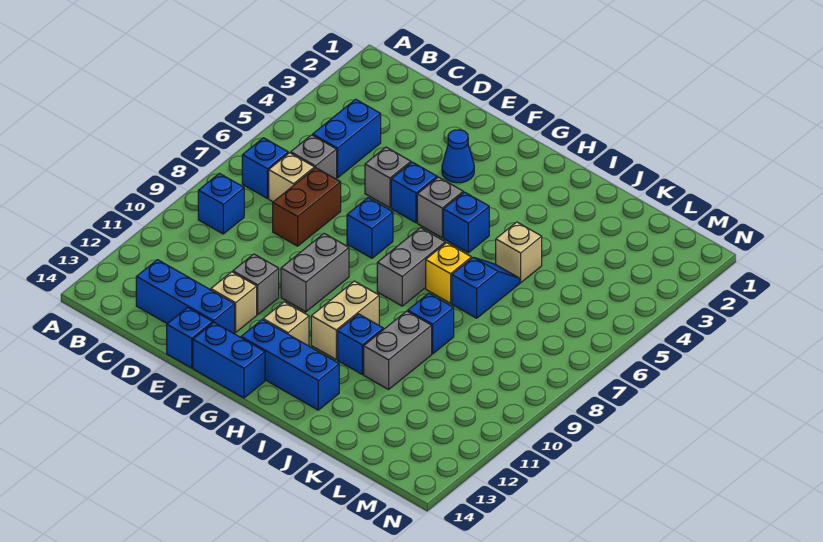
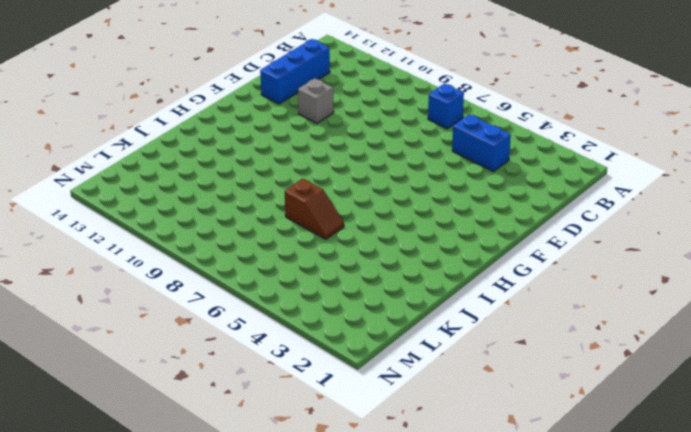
brown slope J6:J7 level 1 top 7 -> blue slope J6:J7 level 1 top 7
none -> blue brick B9 level 1
none -> grey brick C6 level 1
none -> tan brick C7 level 1

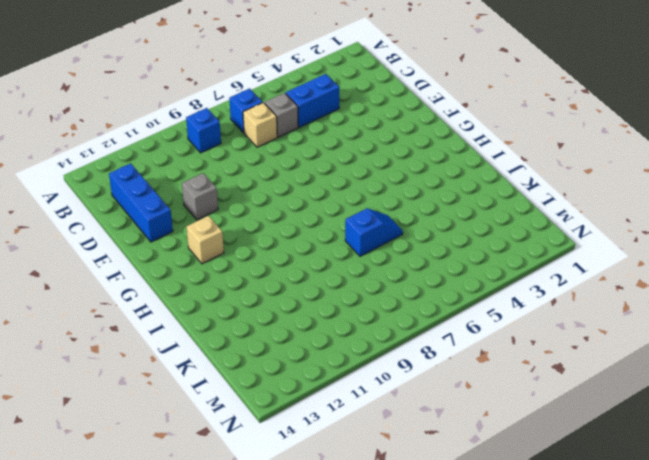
none -> brown brick D7:D8 level 1
none -> grey brick E5 level 1
none -> tan brick E12 level 1

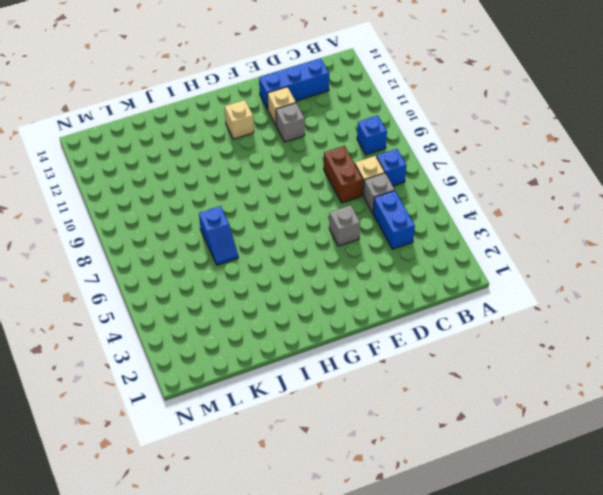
none -> blue brick E14 level 1
none -> blue cone F3 level 1
none -> blue brick F5 level 1

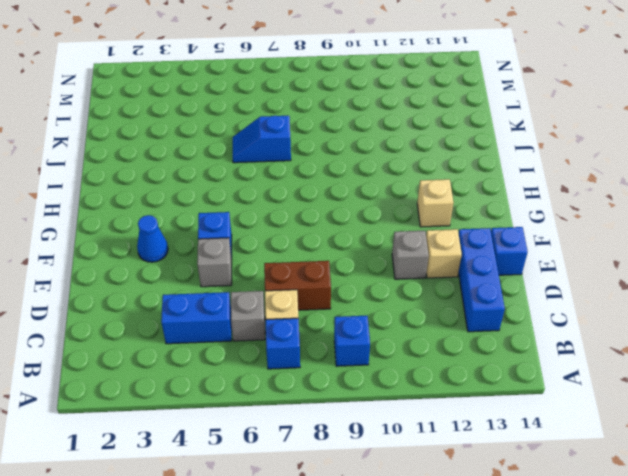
none -> blue brick F7 level 1
none -> grey brick F9:F10 level 1
none -> blue brick F14:G14 level 1

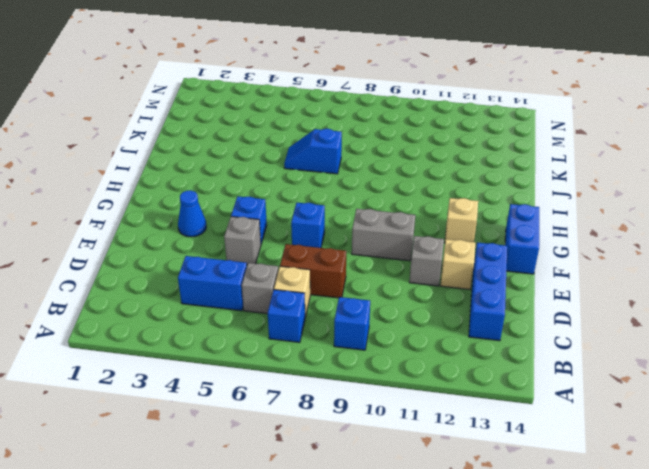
none -> blue brick E14 level 1
none -> grey brick G5 level 1
none -> blue brick G13:I13 level 1

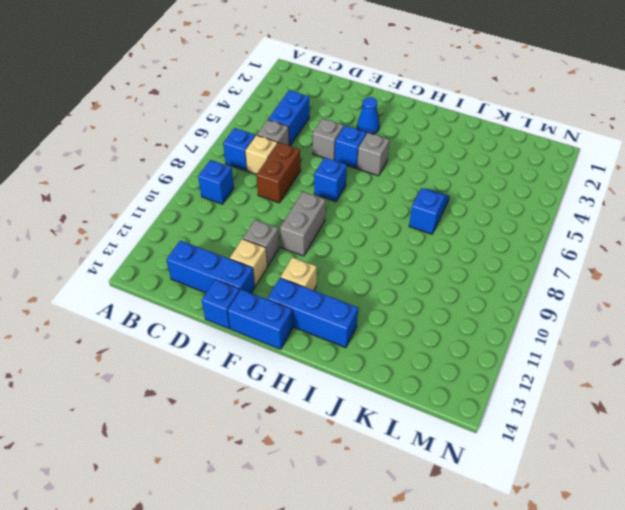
none -> blue brick H5 level 1
none -> grey brick H7:H8 level 1
none -> tan brick H10:H11 level 1

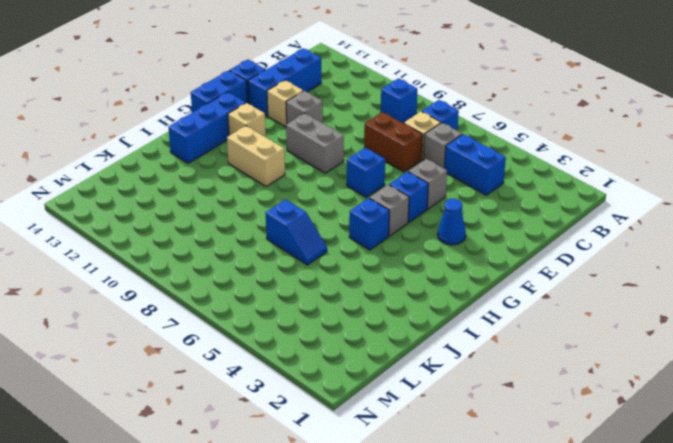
none -> grey brick H7:H8 level 1
none -> yellow brick I7 level 1
none -> blue brick I11 level 1

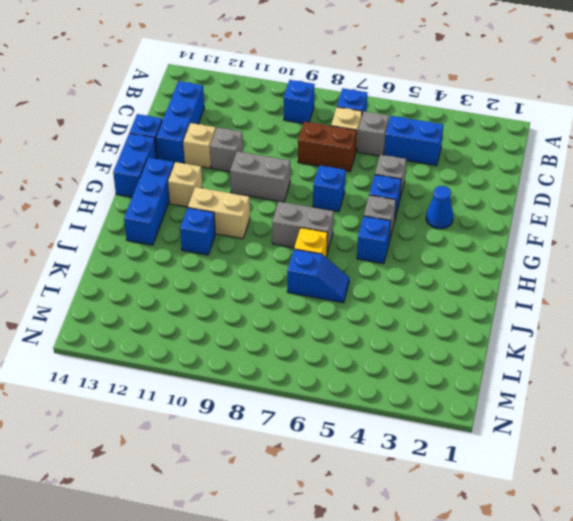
none -> tan brick J5 level 1
none -> blue brick J9 level 1
none -> grey brick J10:J11 level 1

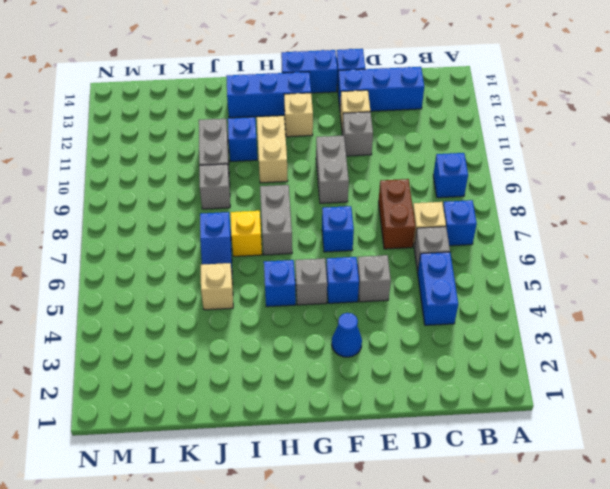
grey brick J9 level 1 -> blue brick J9 level 1

